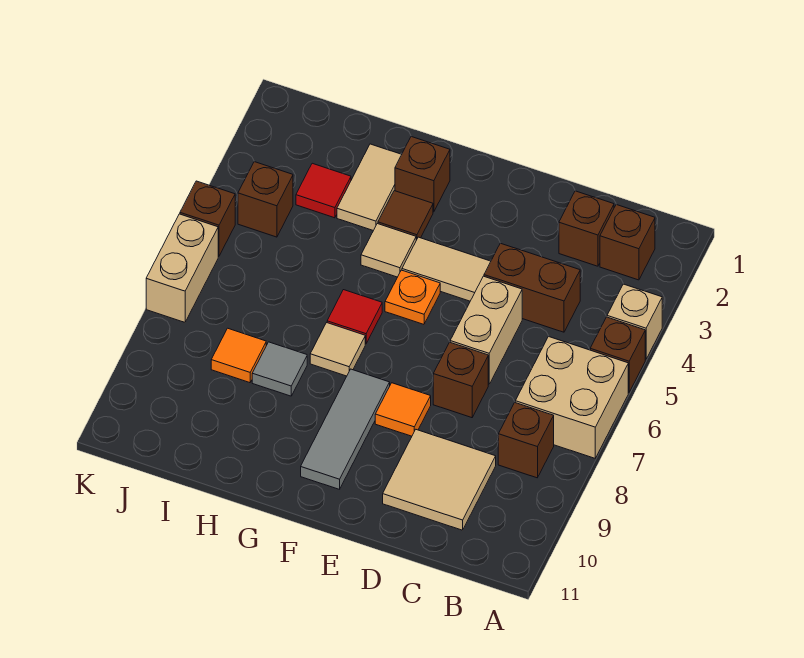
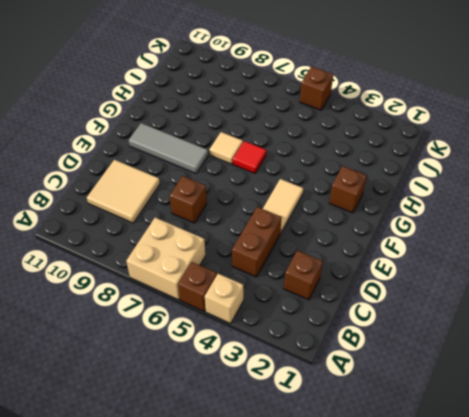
none -> brown brick B2 level 1
none -> brown brick B8 level 1
none -> tan brick D5:D6 level 1

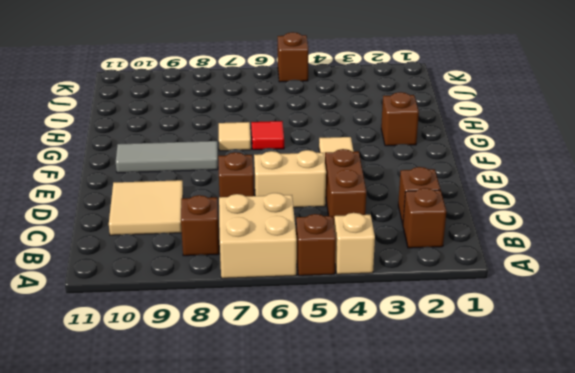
none -> orange tile E8 level 1
none -> orange plate F5 level 1
none -> brown tile G3 level 1

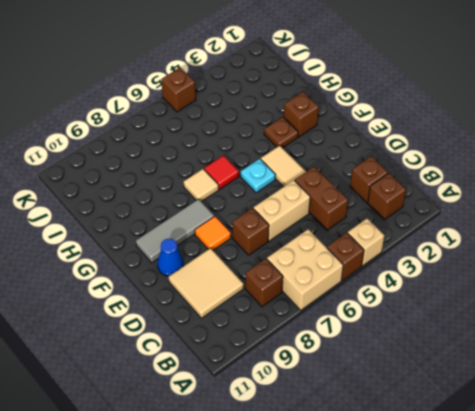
blue cone E10 level 1 -> none
cyan plate F5 level 1 -> orange plate F5 level 1
brown plate G3 level 1 -> brown tile G3 level 1
none -> tan tile G4 level 1
none -> tan tile H2:H3 level 1
none -> grey tile H8 level 1

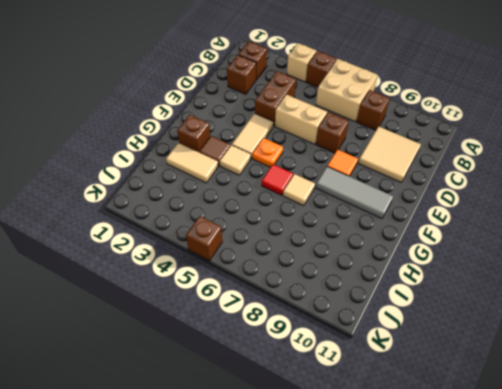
none -> grey tile H8 level 1
none -> red tile I3 level 1
none -> orange tile I8 level 1

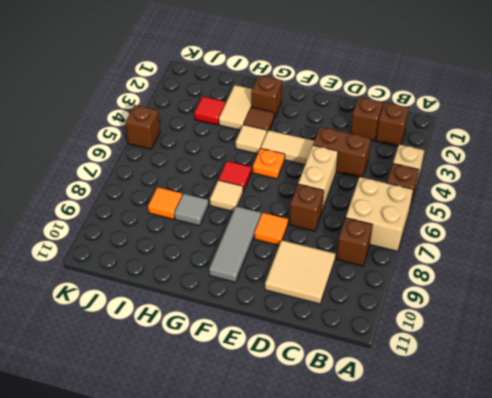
none -> brown brick J4 level 1
none -> tan brick K6:K7 level 1

